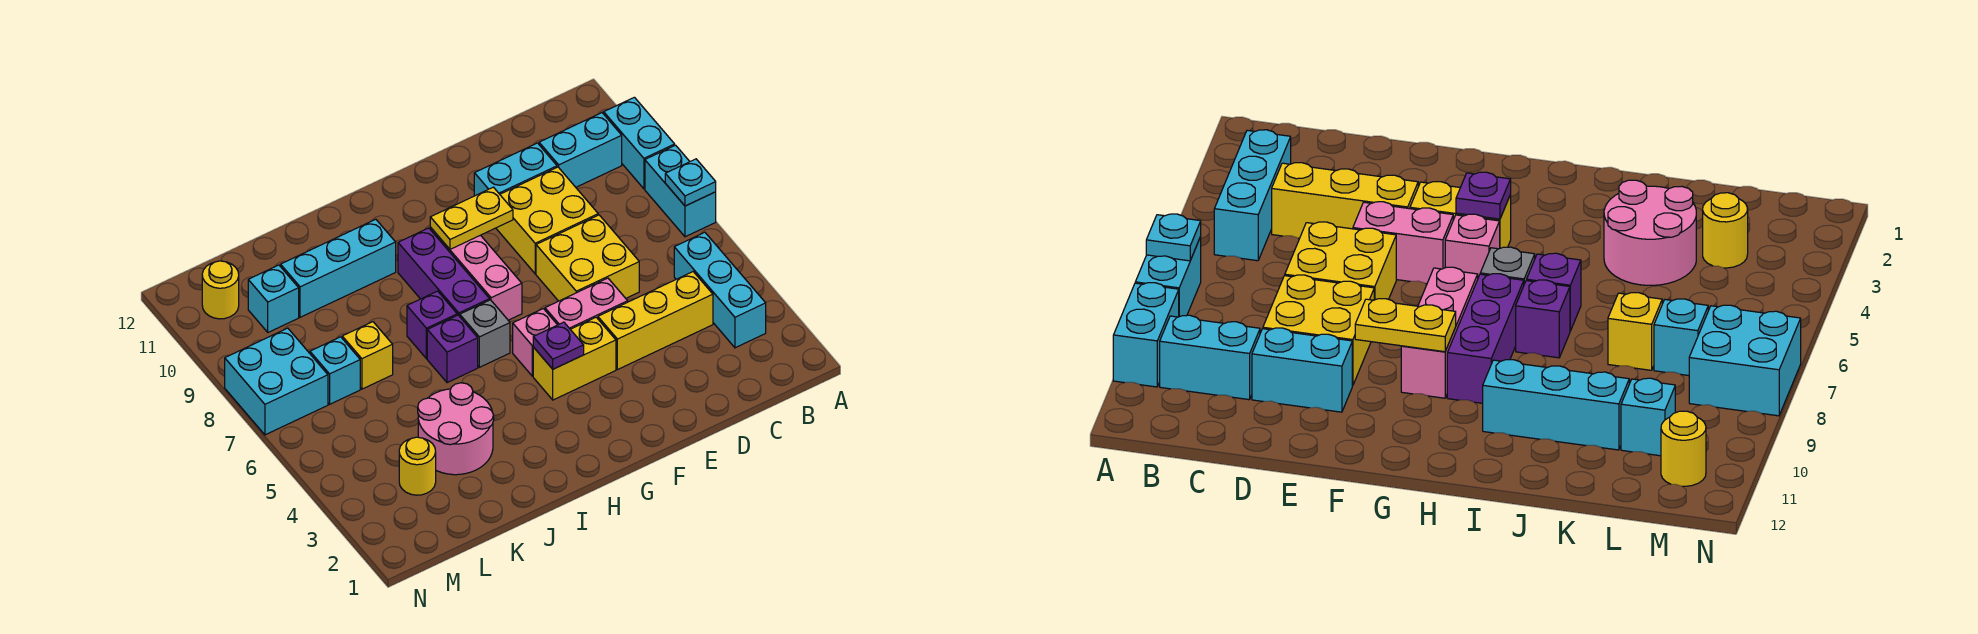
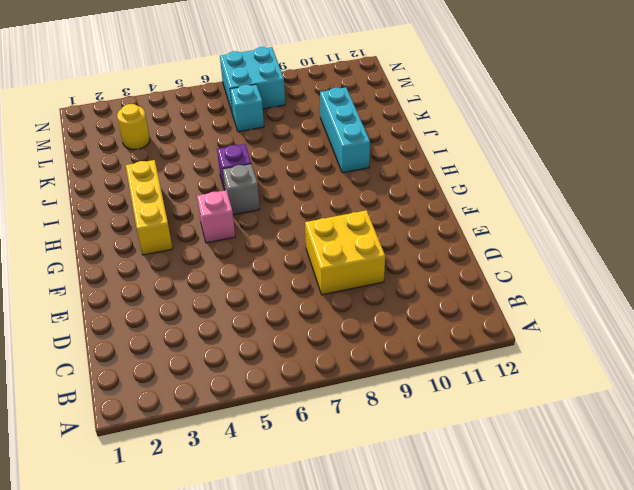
yellow brick G3:I3 level 1 -> yellow brick C4:E4 level 1
none -> cyan brick A7:A8 level 1
none -> cyan brick A9:A10 level 1
none -> cyan brick B3:B5 level 1

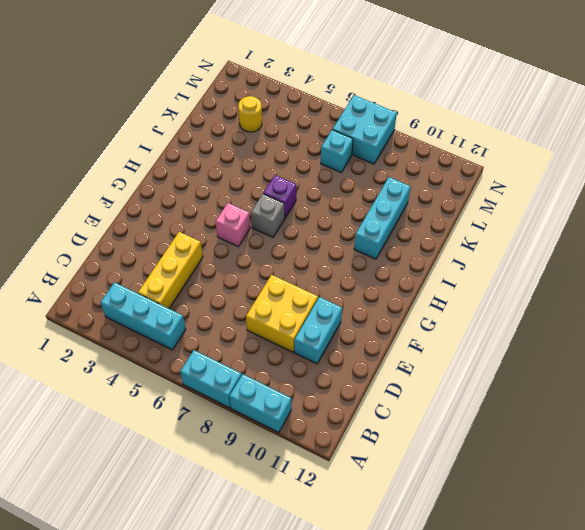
none -> cyan brick B10:C10 level 1
none -> yellow brick D6:E7 level 1
none -> pink brick E5:F5 level 1

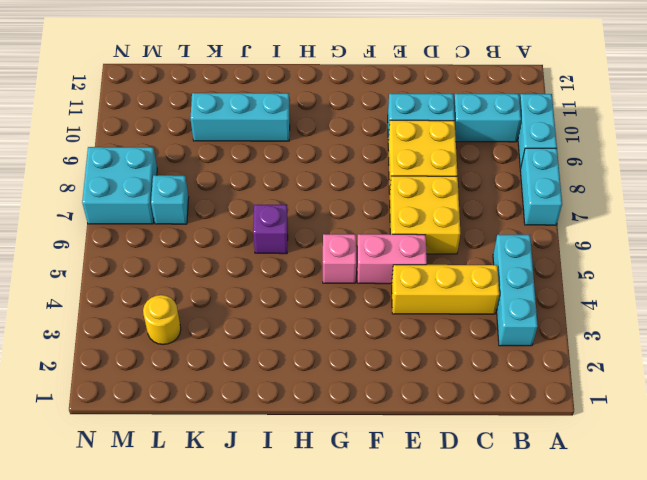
none -> yellow brick F4:G4 level 1
none -> pink brick G7:G9 level 1
none -> grey brick H6 level 1

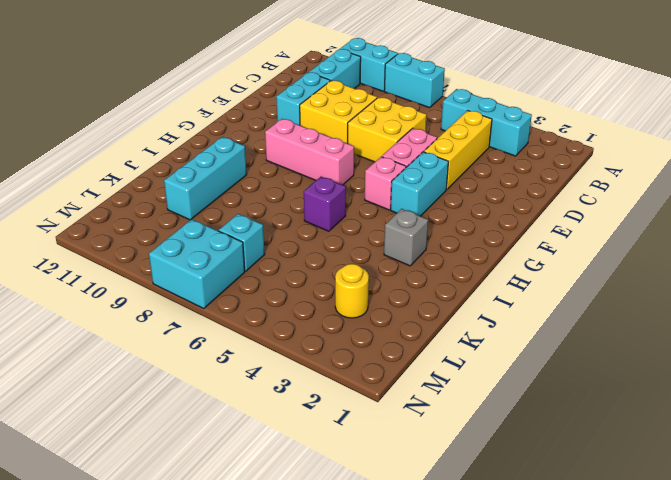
cyan brick F4:G4 level 1 -> yellow brick F4:G4 level 1
grey brick I3 level 1 -> grey brick H6 level 1
none -> purple brick H7:H9 level 1
none -> purple brick I7 level 1
none -> pink round brick J3:K4 level 1

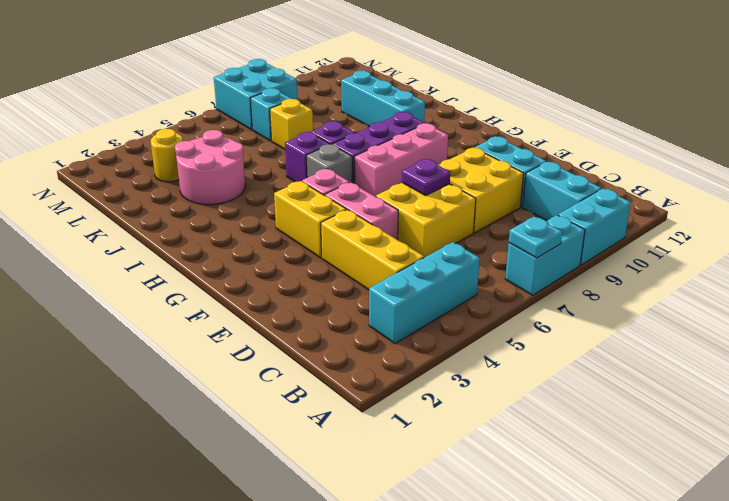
purple plate E7 level 2 -> purple plate G4 level 2
none -> cyan brick L10 level 1
none -> yellow round brick M11 level 1
none -> yellow plate F9:G9 level 2

